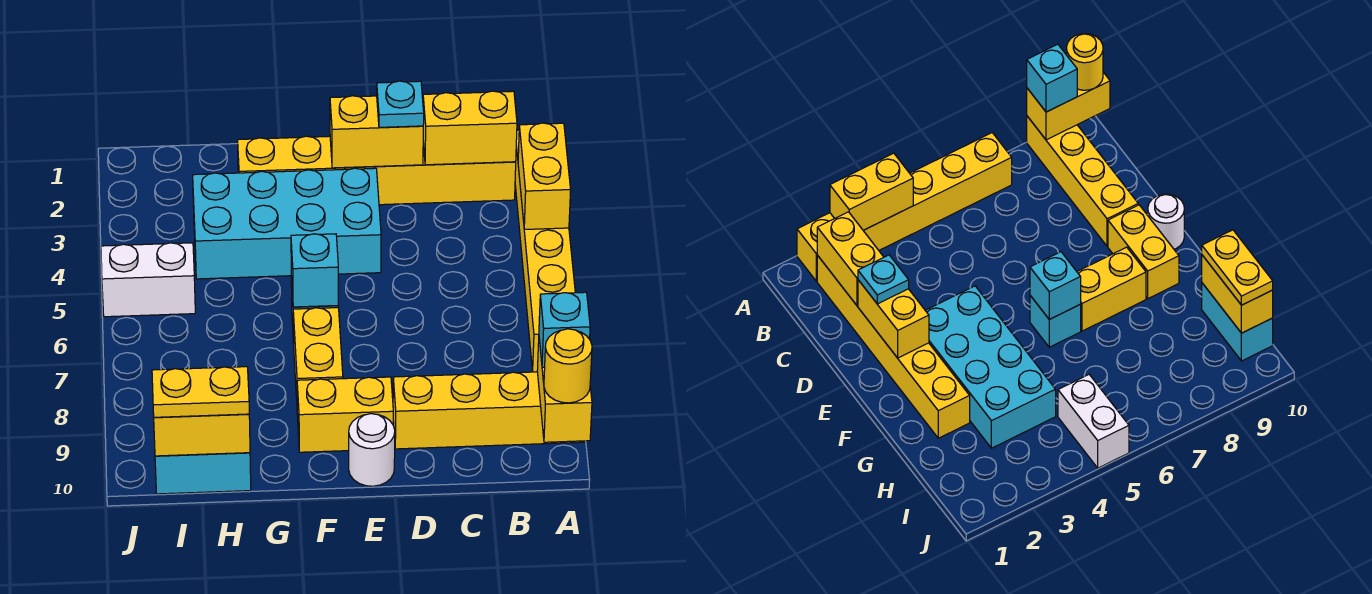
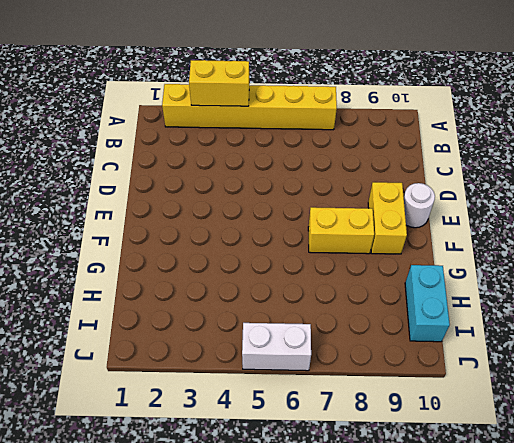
white brick J5:J6 level 1 -> white brick I5:J5 level 1
none -> yellow brick A9:D9 level 1
none -> yellow brick B2:G2 level 1
none -> cyan brick E3:H4 level 1

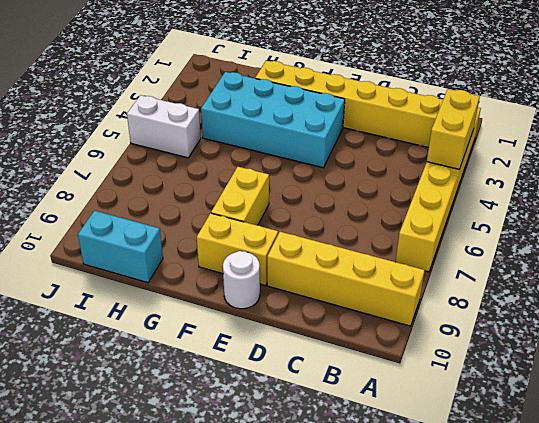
none -> cyan brick F6 level 1
none -> yellow brick A9:A10 level 2
none -> yellow brick B2:C2 level 2

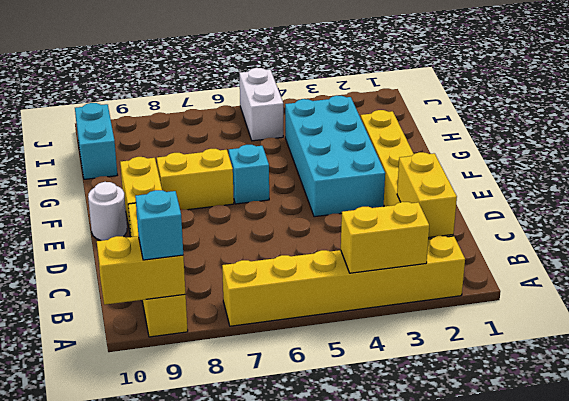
none -> yellow brick D2:E2 level 2
none -> cyan brick F6 level 2
none -> yellow brick H10:I10 level 2

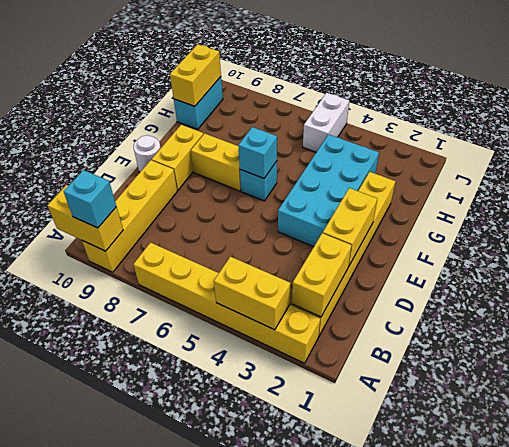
none -> yellow round brick A10 level 3
none -> cyan plate D2 level 3
none -> yellow plate H10:I10 level 3

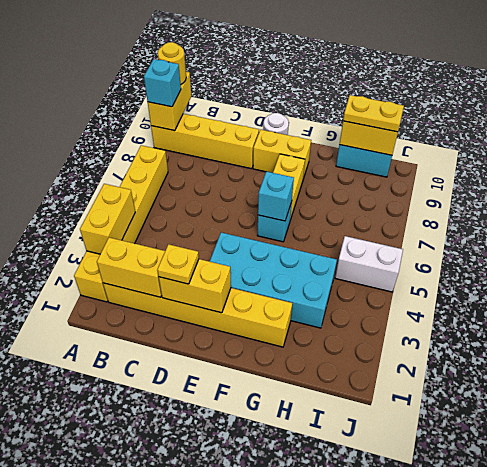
yellow plate D2 level 3 -> cyan plate D2 level 3

